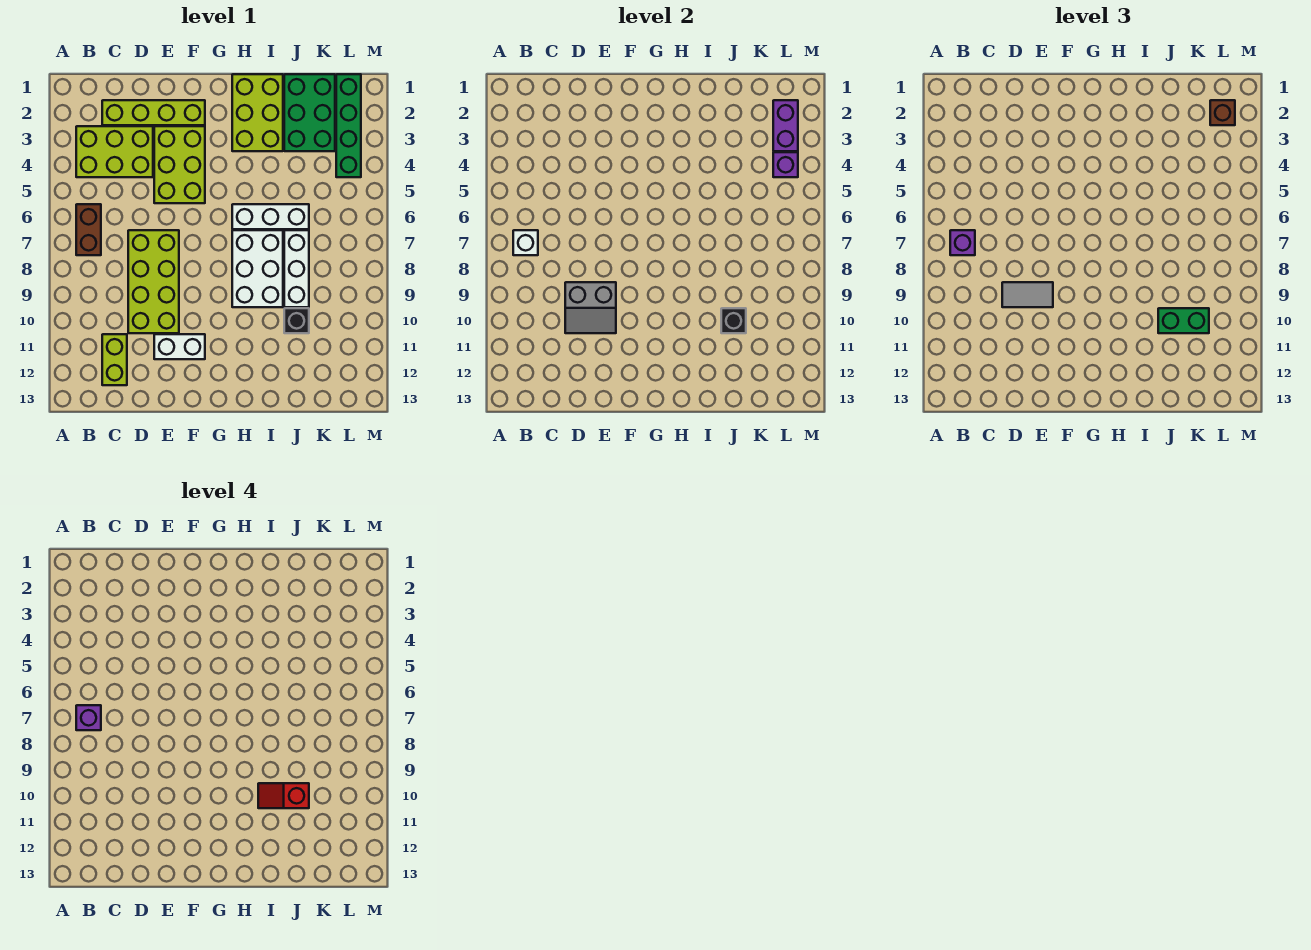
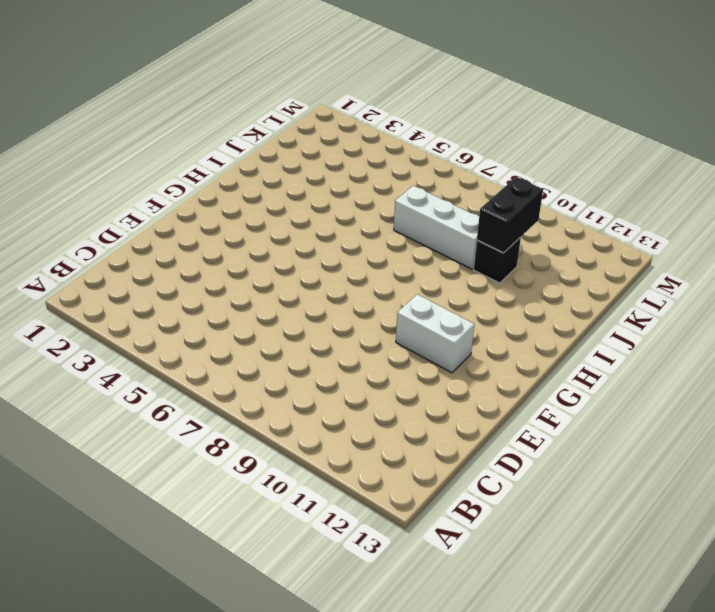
white brick F10:F11 level 1 -> white brick E11:F11 level 1
black brick J10:K10 level 2 -> black brick J10 level 2
none -> lime brick B3:D4 level 1
none -> brown brick B6:B7 level 1
none -> lime brick C2:F2 level 1

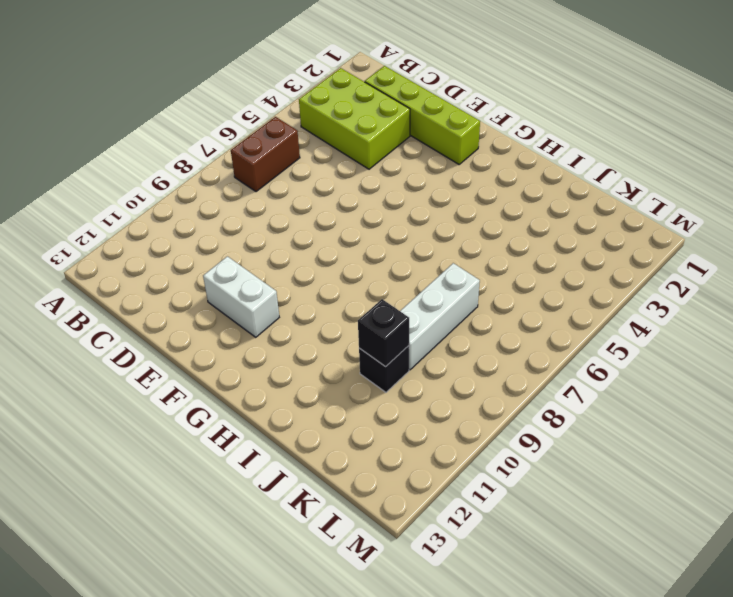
none -> lime brick C11:C12 level 1
none -> lime brick D7:E10 level 1
none -> lime brick E3:F5 level 1

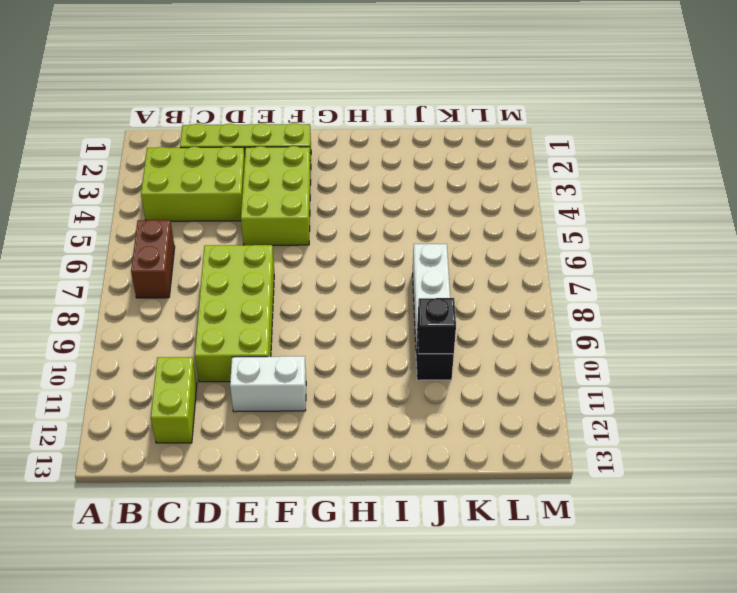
none -> lime brick H1:I3 level 1
none -> white brick H6:J6 level 1
none -> white brick H7:I9 level 1

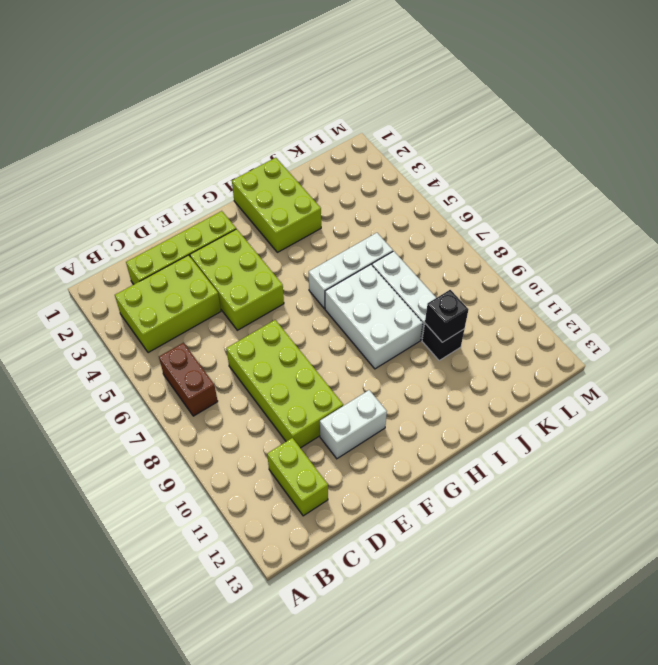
none -> green brick J1:K3 level 1
none -> green brick L1:L4 level 1
none -> white brick B7 level 2

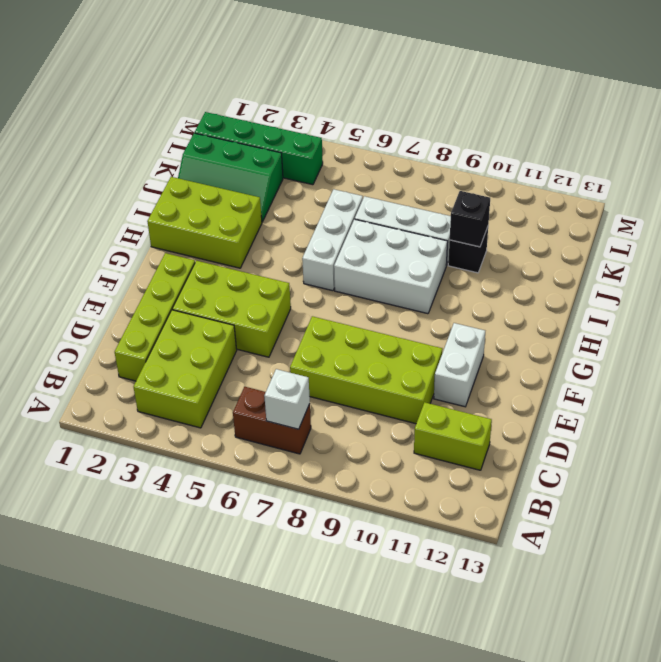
green slope J1:K3 level 1 top K -> green brick J1:K3 level 1
none -> grey slope D9:E10 level 2 top 9
none -> purple brick L2:L3 level 2
none -> purple brick L4 level 2

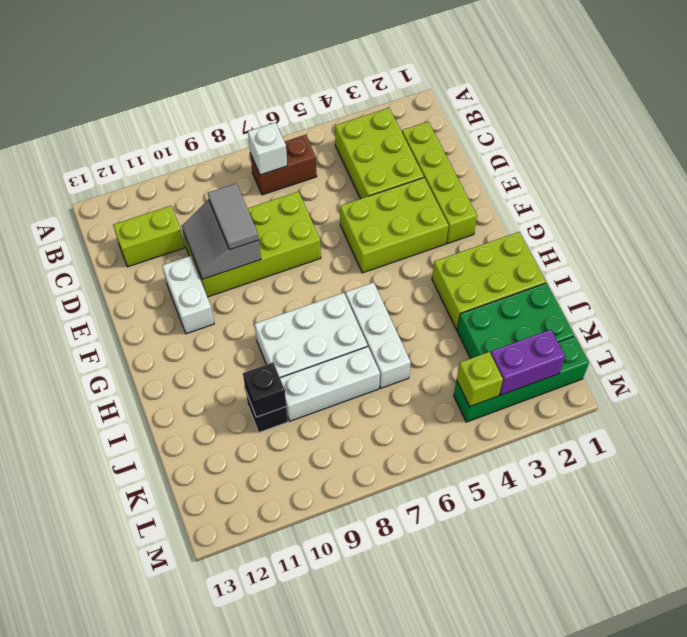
lime brick L4 level 2 -> purple brick L4 level 2
none -> purple brick B7 level 3
none -> green brick J10:K10 level 3
none -> brown brick L2 level 3

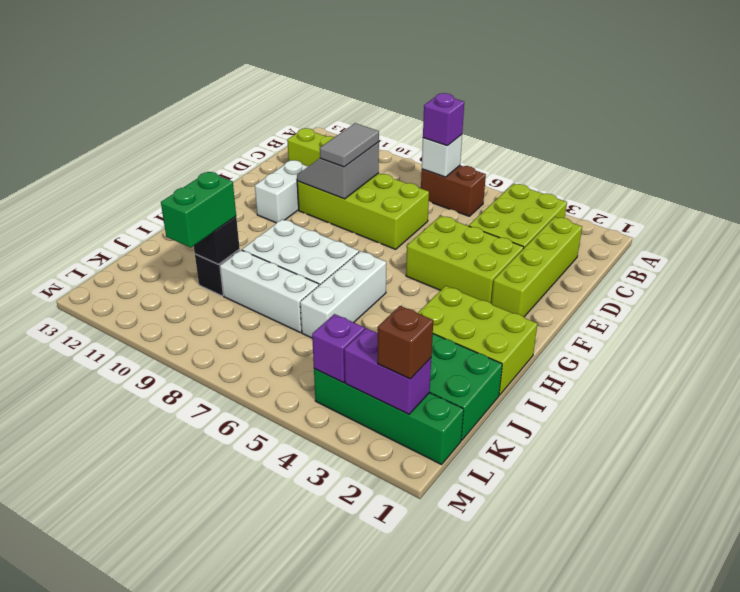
none -> purple brick B7 level 4
none -> red slope I10:J10 level 4 top J

